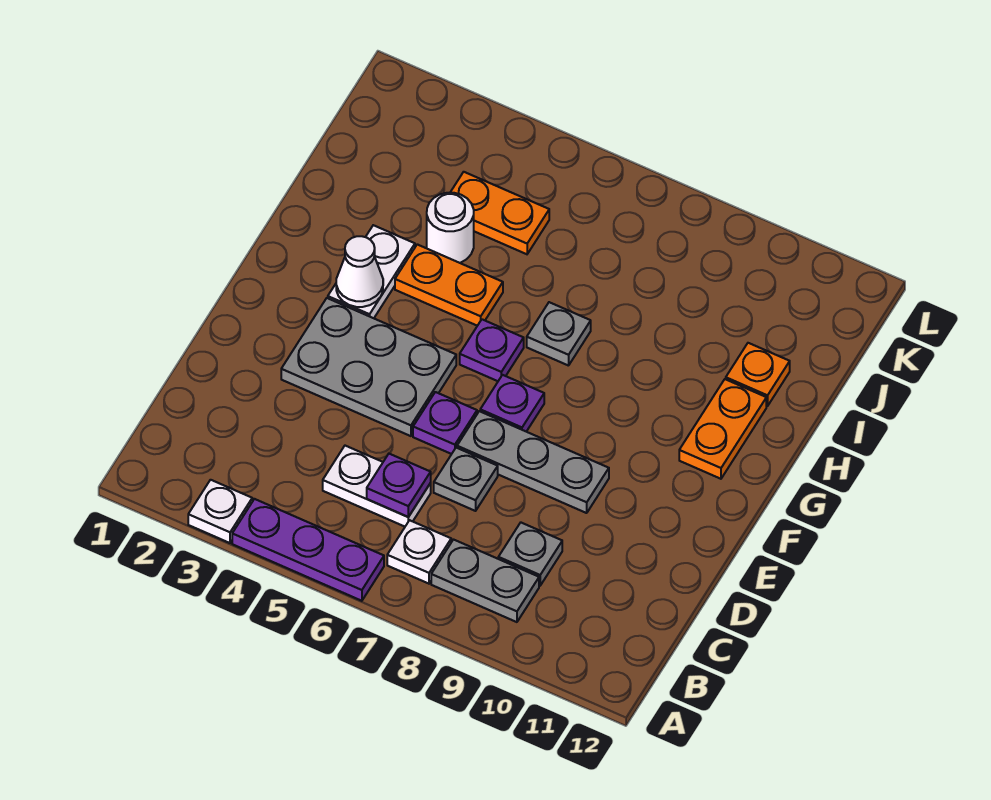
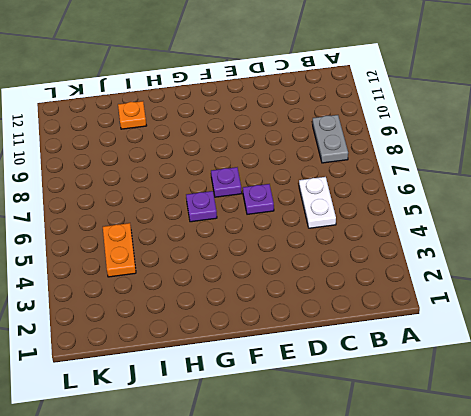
none -> white plate A3 level 1
none -> purple plate A4:A6 level 1
none -> white plate B7 level 1

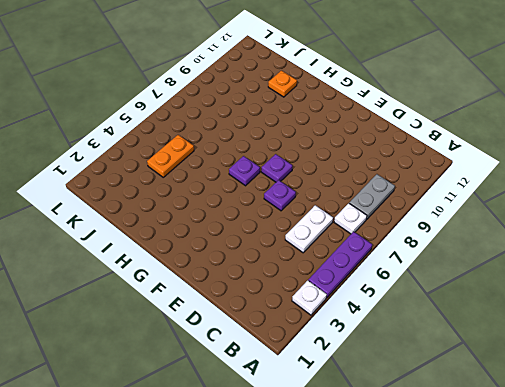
none -> grey plate C9 level 1
none -> grey plate D7 level 1
none -> grey plate E3:F5 level 1

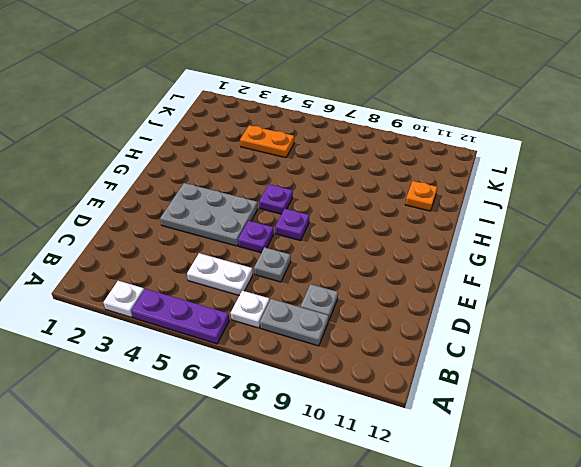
none -> grey plate E7:E9 level 1
none -> white plate G3:H3 level 1
none -> orange plate G11:H11 level 1

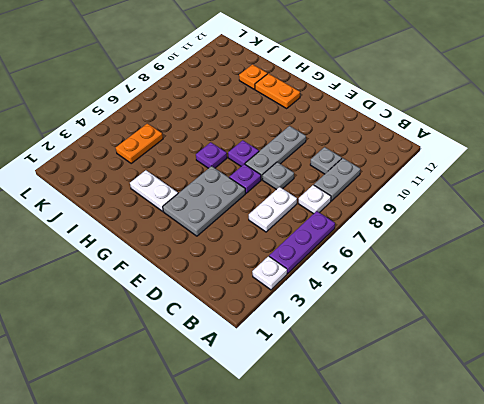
none -> orange plate H4:H5 level 1
none -> grey plate H7 level 1
none -> white round brick I4 level 1

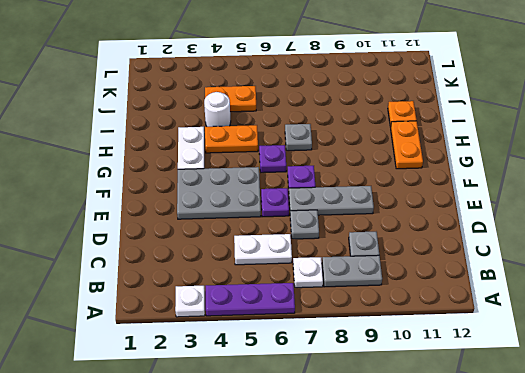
none -> purple plate C6 level 2
none -> white cone G3 level 2

